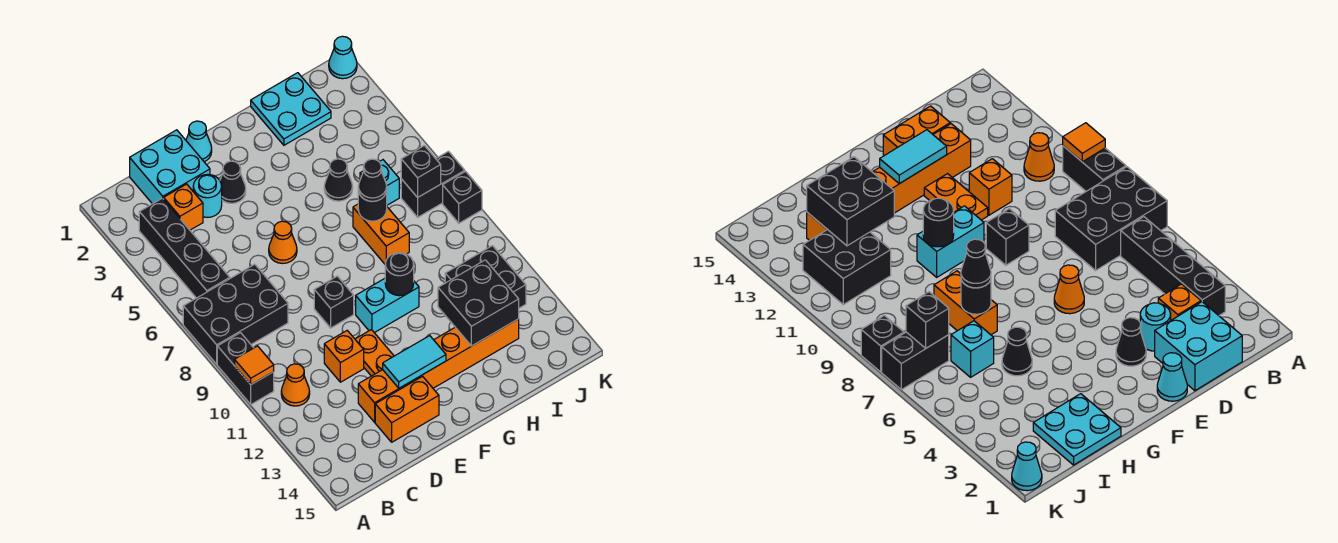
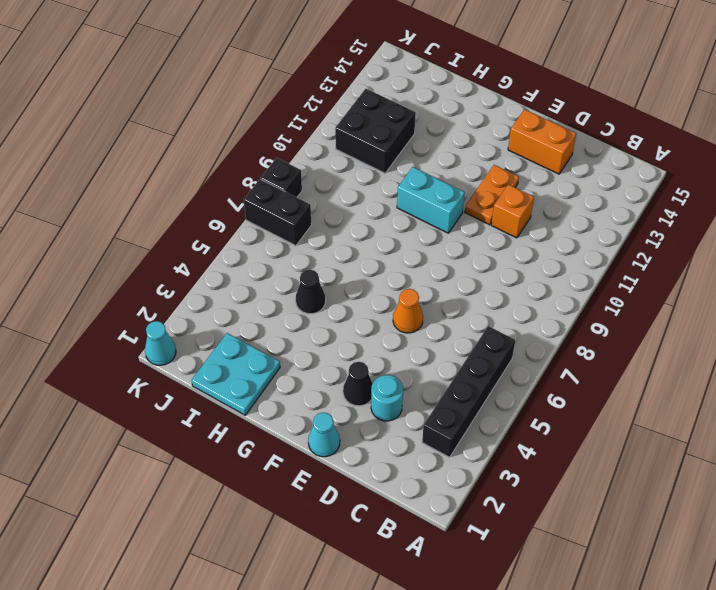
none -> black brick A7:C8 level 1
none -> black brick A9:A10 level 1
none -> orange cone B11 level 1
none -> cyan brick C1:D2 level 1

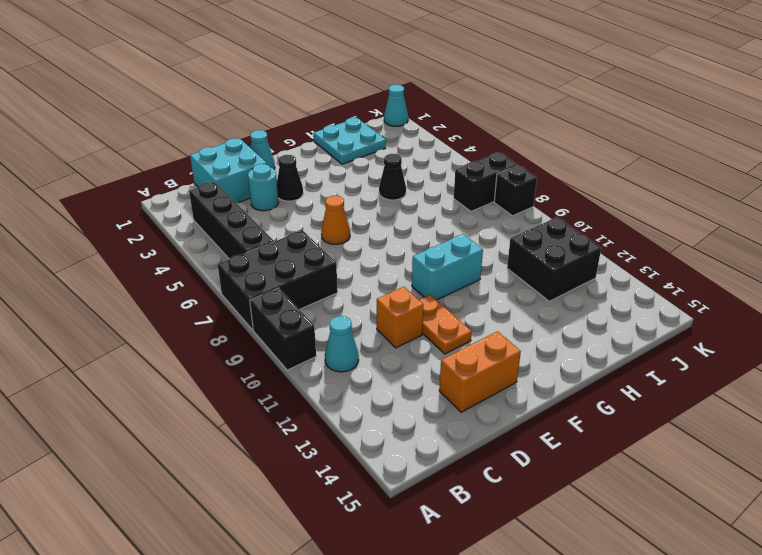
cyan cone B11 level 1 -> orange cone B11 level 1
none -> orange brick C3 level 1
none -> orange brick D13:I13 level 1
none -> black brick E9 level 1
none -> orange brick H7:H8 level 1

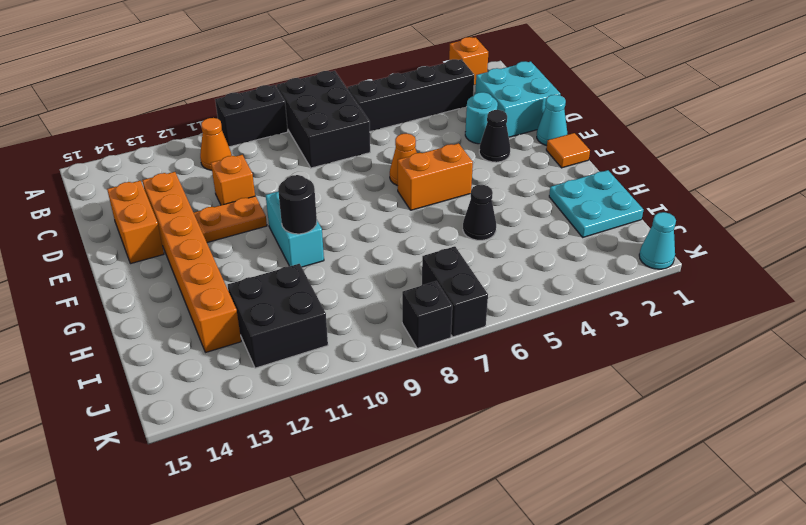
orange brick A2 level 1 -> orange brick C3 level 1
orange tile F1 level 1 -> orange tile A10 level 2
orange brick F5:F6 level 1 -> orange brick H7:H8 level 1
none -> black brick E9 level 1
none -> cyan brick I6 level 1
none -> cyan tile E13:F13 level 2
none -> black round brick H7 level 2

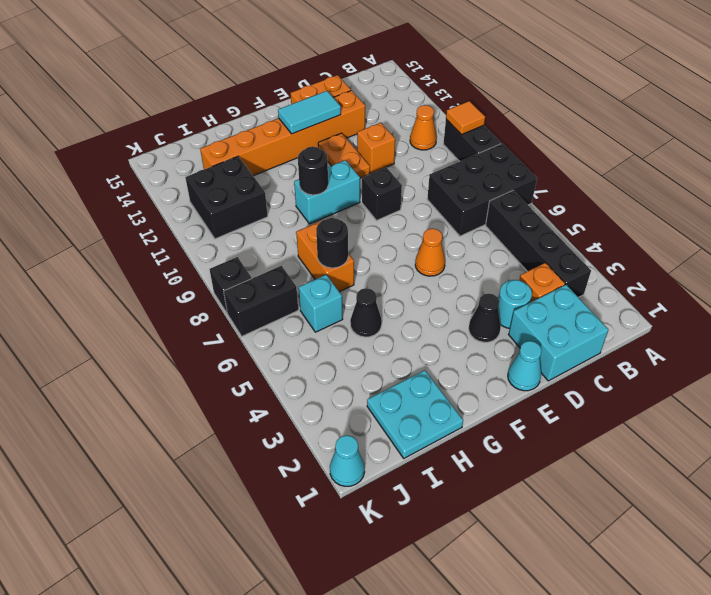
none -> black brick H12:I13 level 2
none -> black brick J7 level 2
none -> black cone H7 level 3

